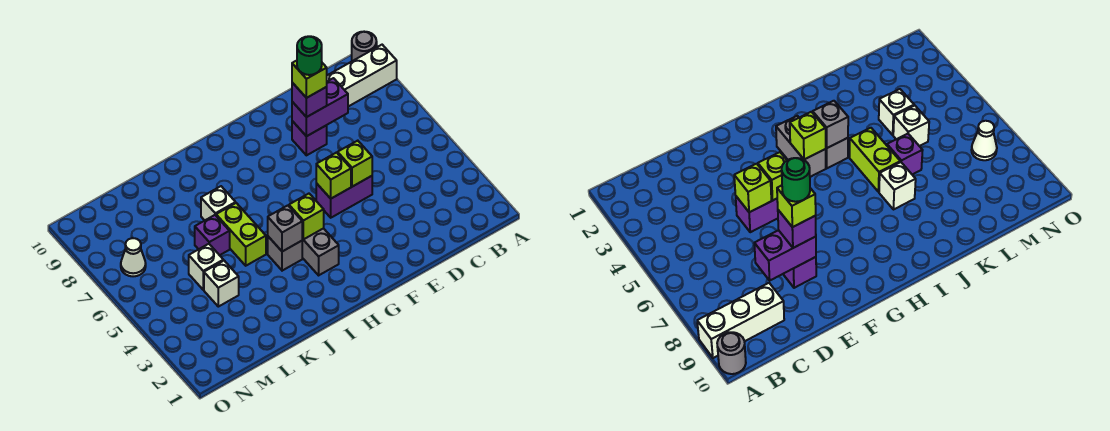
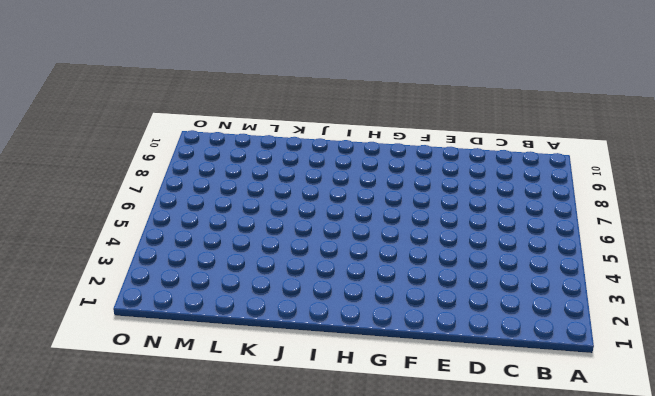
none -> white brick A9:C9 level 1
none -> grey round brick A10 level 1
none -> purple brick E5:F5 level 1

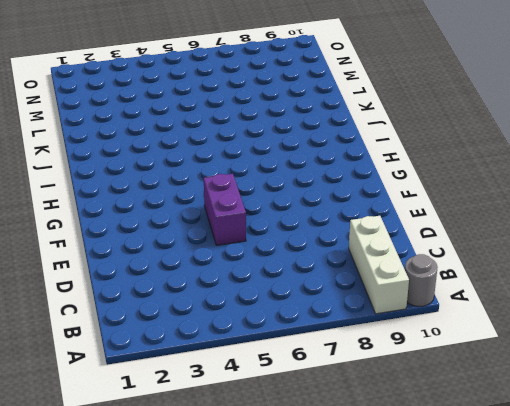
none -> purple brick E8 level 1
none -> grey brick H3:H4 level 1
none -> grey brick I4 level 1

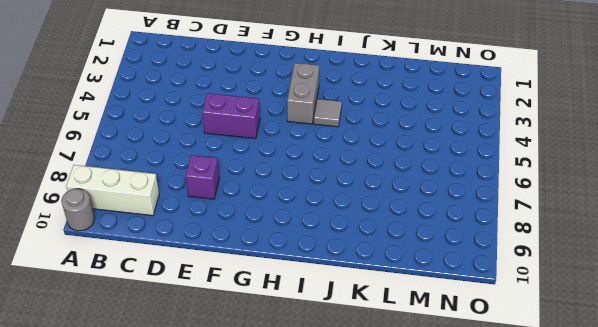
grey tile I4 level 1 -> grey brick I4 level 1
none -> lime brick J5:J6 level 1
none -> white brick J7 level 1
none -> purple brick K6 level 1

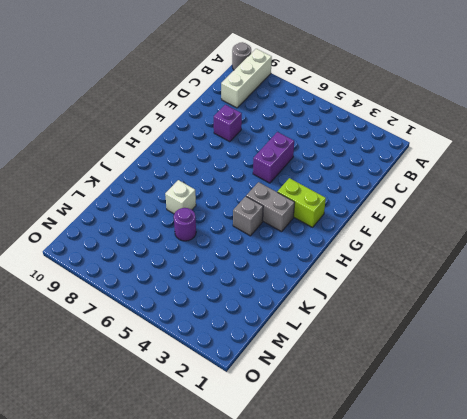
lime brick G2:G3 level 1 -> lime brick J5:J6 level 1
purple round brick K6 level 1 -> purple brick K6 level 1
none -> white brick L4 level 1
none -> white brick L5 level 1
none -> white cone N7 level 1

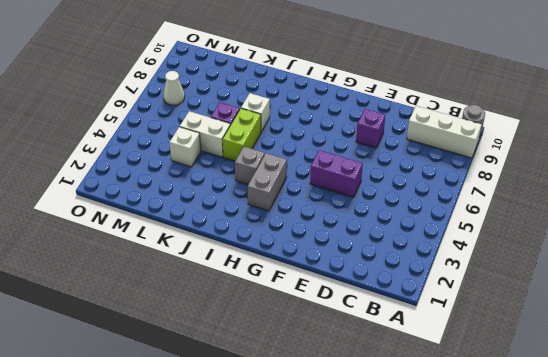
white brick K5:L5 level 1 -> white brick L5 level 1
none -> purple brick D8:E8 level 2
none -> lime brick E5 level 2
none -> lime brick F5 level 2

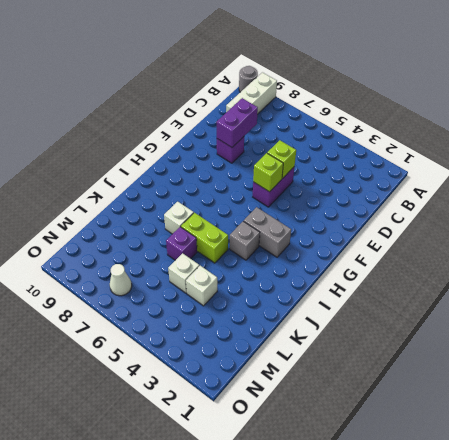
none -> lime brick H4 level 2
none -> grey brick I4 level 2
none -> purple brick E8 level 3

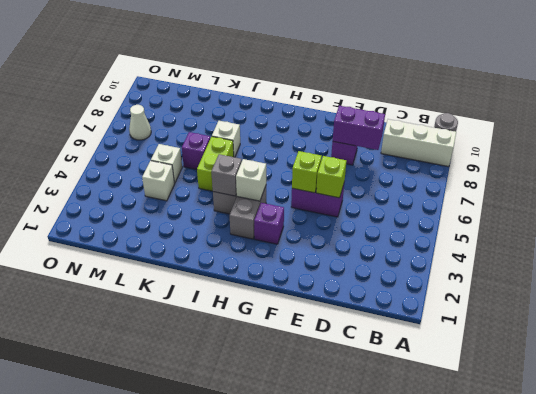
purple brick G3 level 1 -> purple brick E8 level 3
white brick H4 level 2 -> lime brick H4 level 2
none -> lime brick E8 level 4
none -> green round brick E8 level 5

